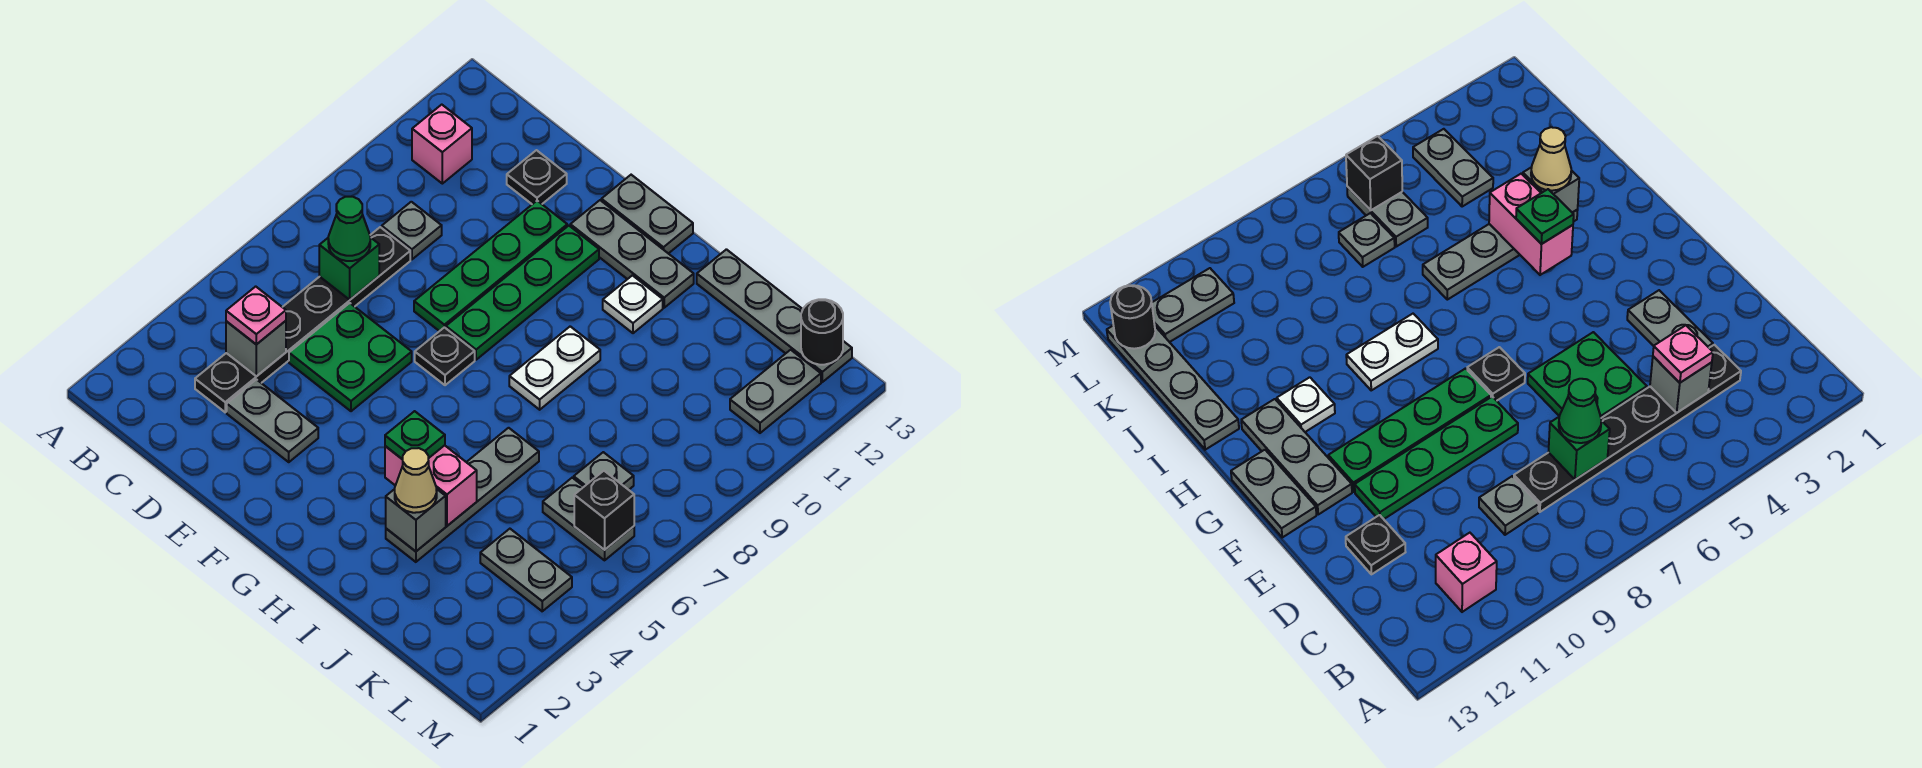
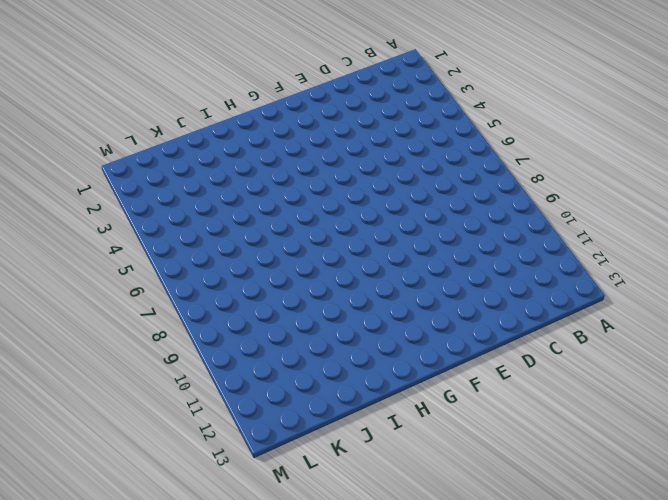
none -> pink brick B11 level 1
none -> black plate C3:C8 level 1
none -> grey plate C9 level 1

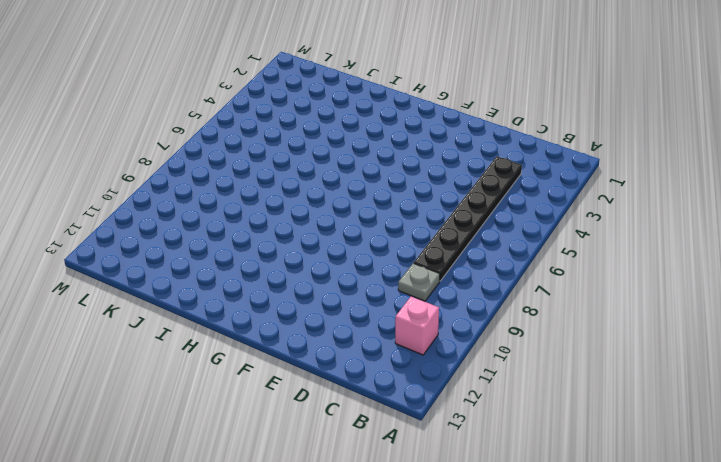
none -> grey plate D3:E3 level 1
none -> green plate D5:E6 level 1
none -> black plate D12 level 1

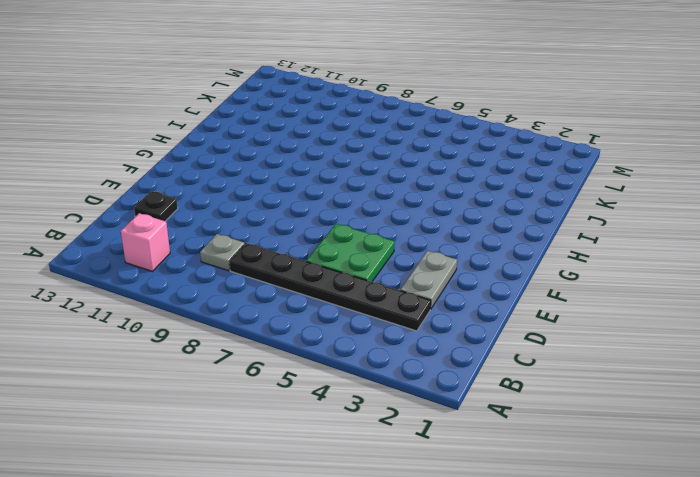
none -> green plate E8:E11 level 1
none -> black plate F7 level 1
none -> green plate F8:F11 level 1

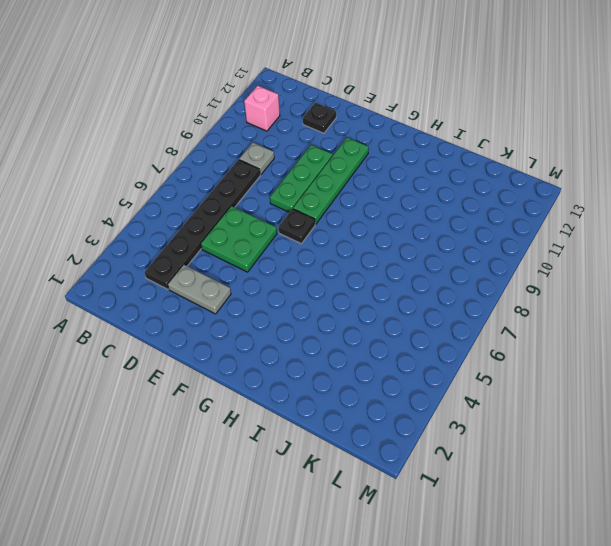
green plate E8:E10 level 1 -> green plate E8:E11 level 1
none -> grey plate F12:H12 level 1
none -> grey plate F13:G13 level 1
none -> white plate H8:H9 level 1

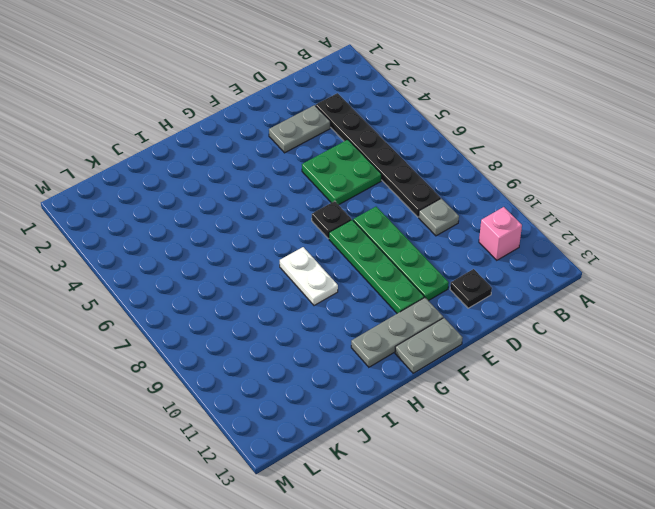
none -> white plate H11 level 1
none -> grey plate I3:I6 level 1
none -> grey plate I13:L13 level 1

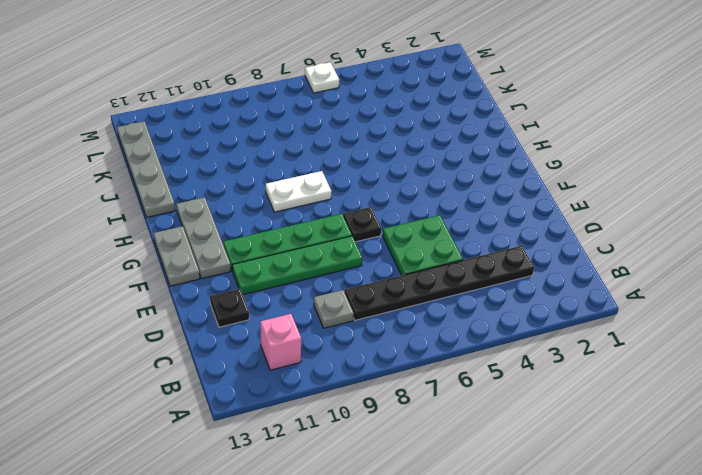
white plate M6 level 1 -> white plate H11 level 1
none -> grey plate D3:E3 level 1
none -> grey plate I3:I6 level 1
none -> grey plate K4:L4 level 1

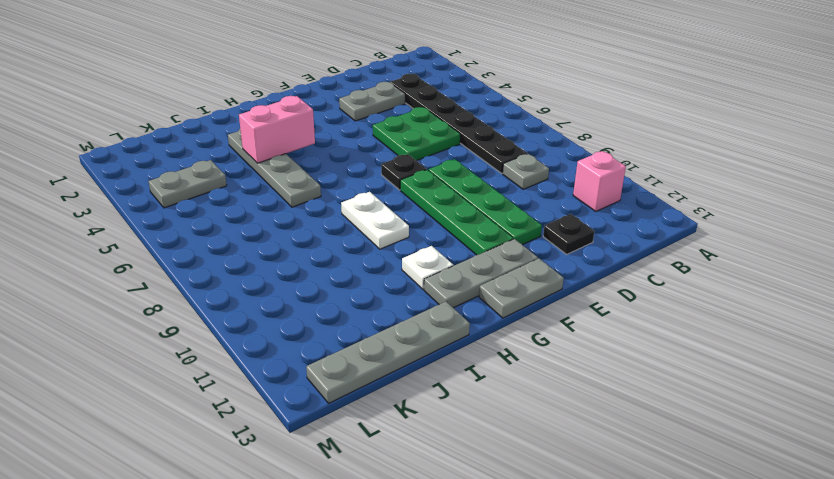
none -> grey plate K6:L6 level 1
none -> grey plate K7 level 1
none -> grey plate L11:L12 level 1

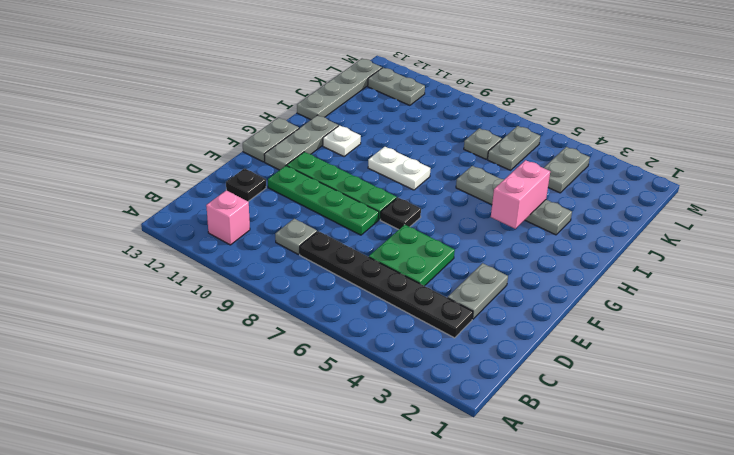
none -> grey brick C4 level 2
none -> green brick C7 level 2
none -> grey brick I3 level 2

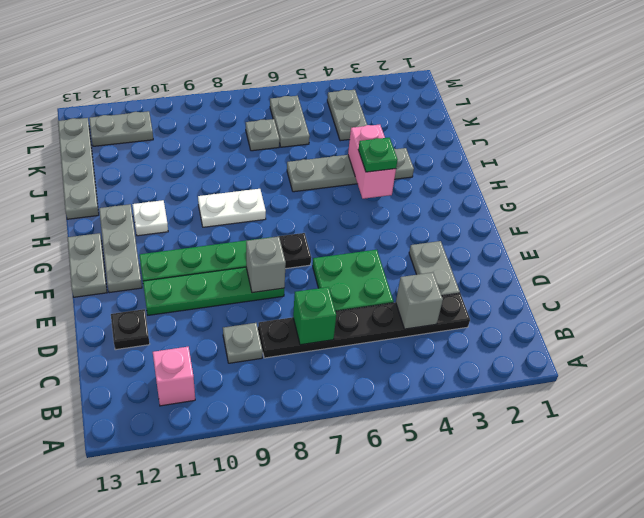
grey brick E8 level 2 -> grey brick I3 level 2
none -> black brick L6 level 2
none -> black round brick L13 level 2
none -> pink plate C4 level 3

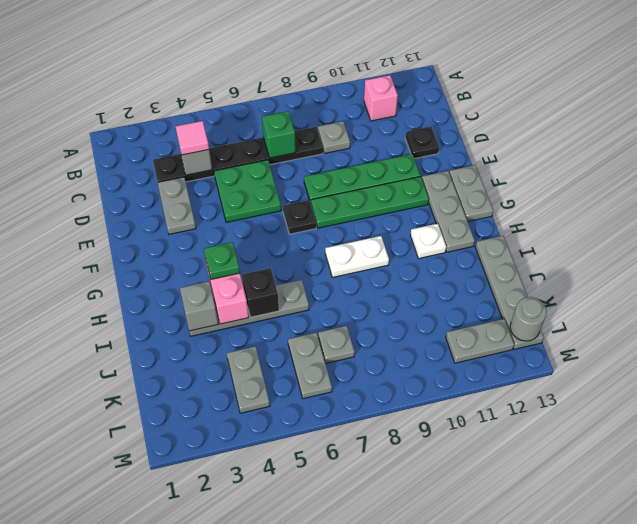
pink tile C4 level 3 -> pink plate C4 level 3
black brick I5 level 2 -> black brick L6 level 2
grey round brick L13 level 2 -> black round brick L13 level 2
none -> green cone C7 level 3
none -> tan cone I3 level 3

